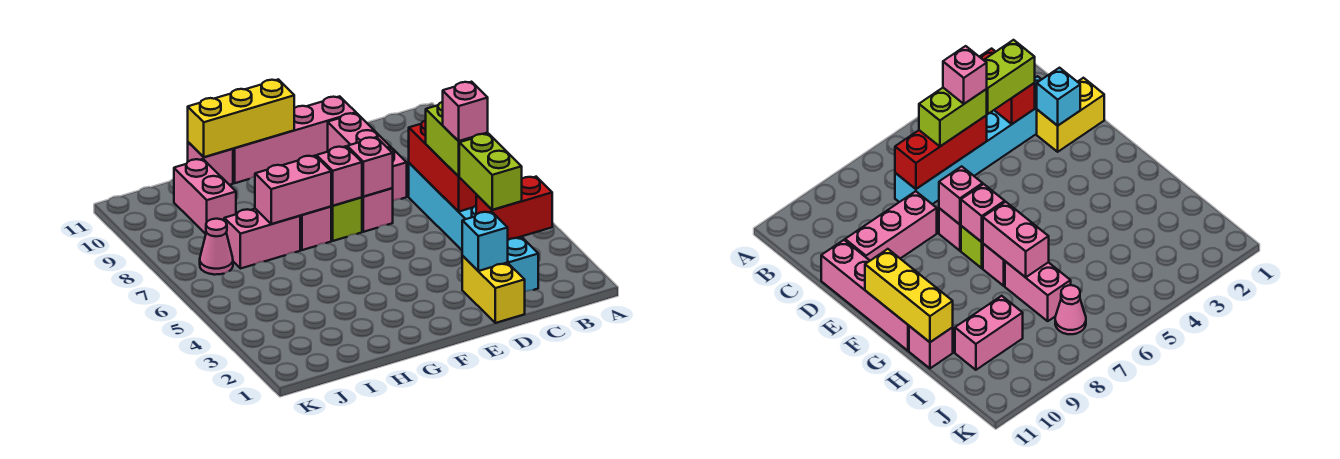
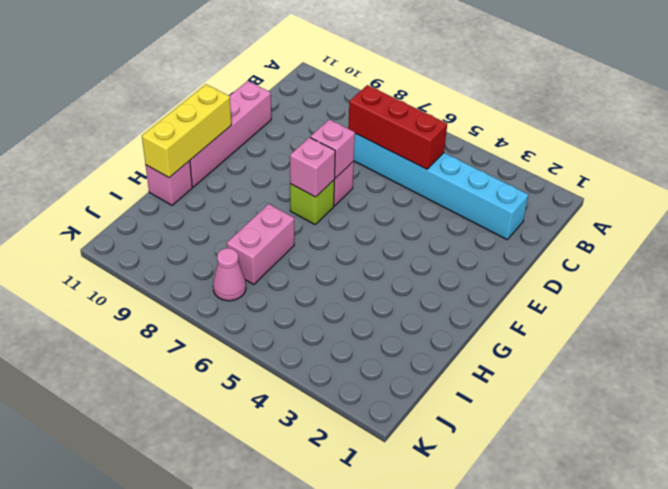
none -> yellow brick D1:D2 level 1
none -> pink brick D8:D10 level 1
none -> pink brick G7 level 1

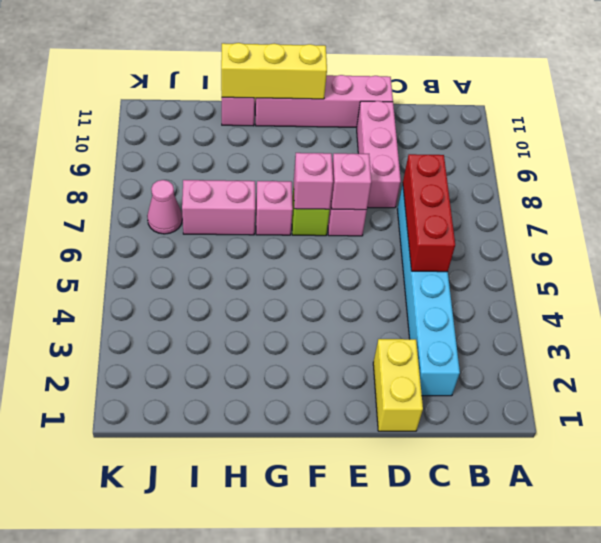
none -> pink brick I9:I10 level 1
none -> red brick B3:C3 level 2
none -> cyan brick D2 level 2

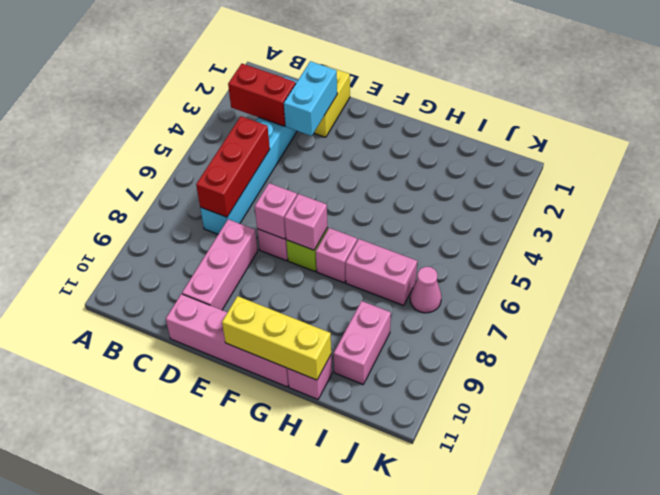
cyan brick D2:D3 level 2 -> cyan brick D2 level 2
none -> pink brick G7:H7 level 2
none -> lime brick C3:C4 level 3
none -> lime brick C5:C6 level 3

